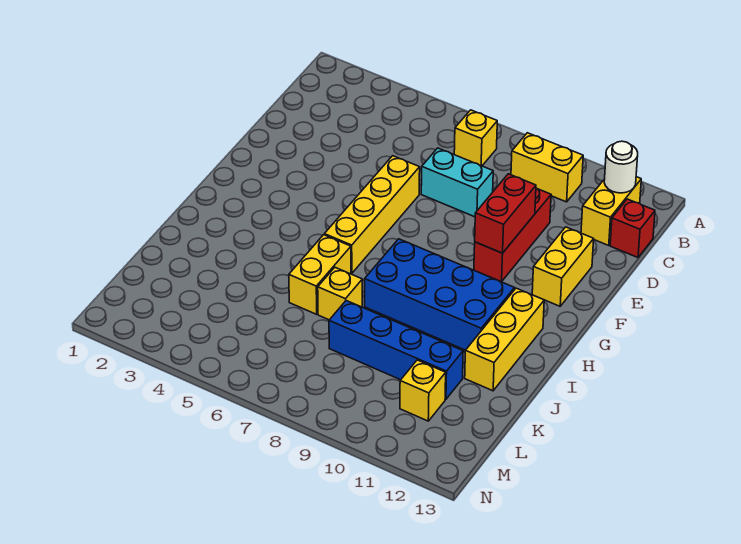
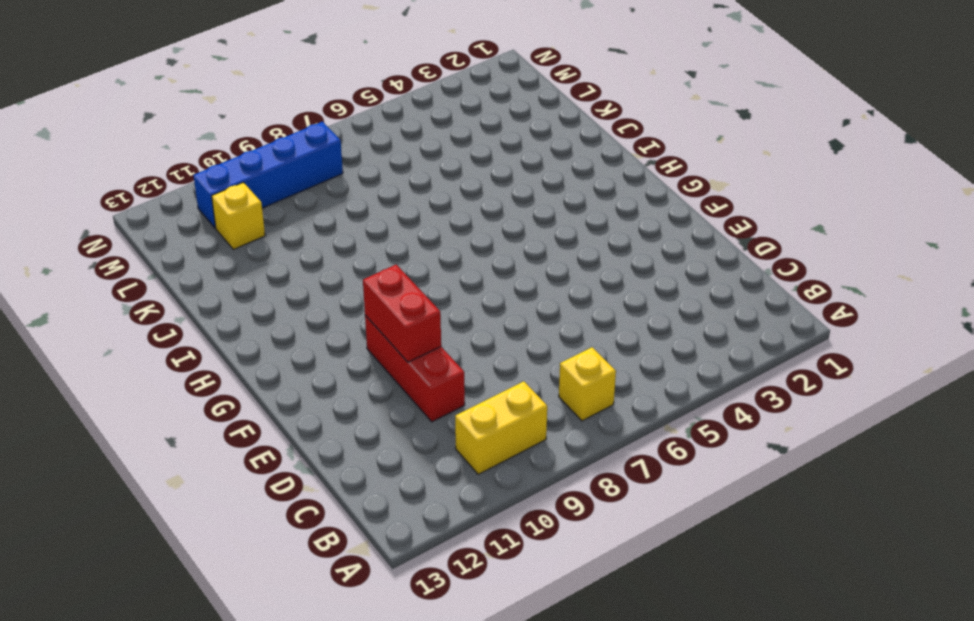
blue brick M8:M11 level 1 -> blue brick K8:K11 level 1
none -> yellow brick B12:C12 level 1
none -> red brick C13 level 1
none -> cyan brick D7:D8 level 1

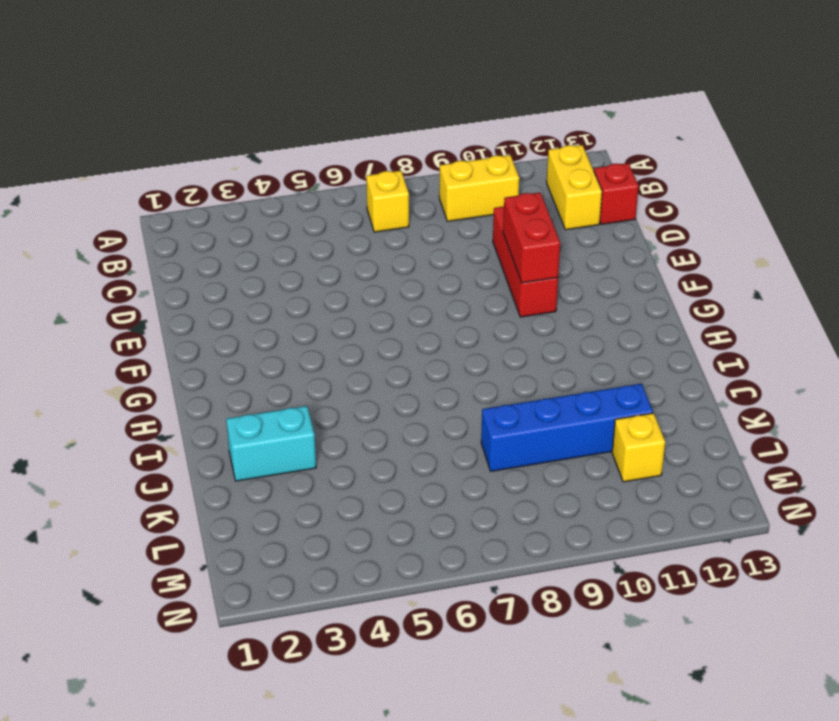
cyan brick J2:J3 level 1 -> cyan brick D7:D8 level 1
none -> yellow brick E6:H6 level 1
none -> yellow brick E12:F12 level 1
none -> blue brick H8:I11 level 1

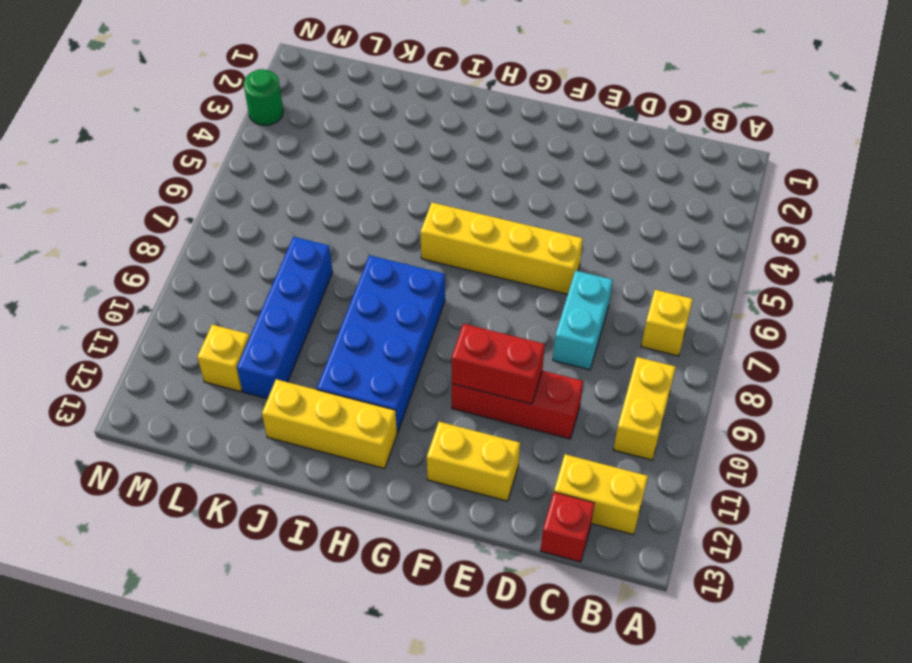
green round brick N3 level 1 -> none
none -> yellow brick I6:J6 level 1
none -> yellow brick J7 level 1
none -> white round brick B12 level 2

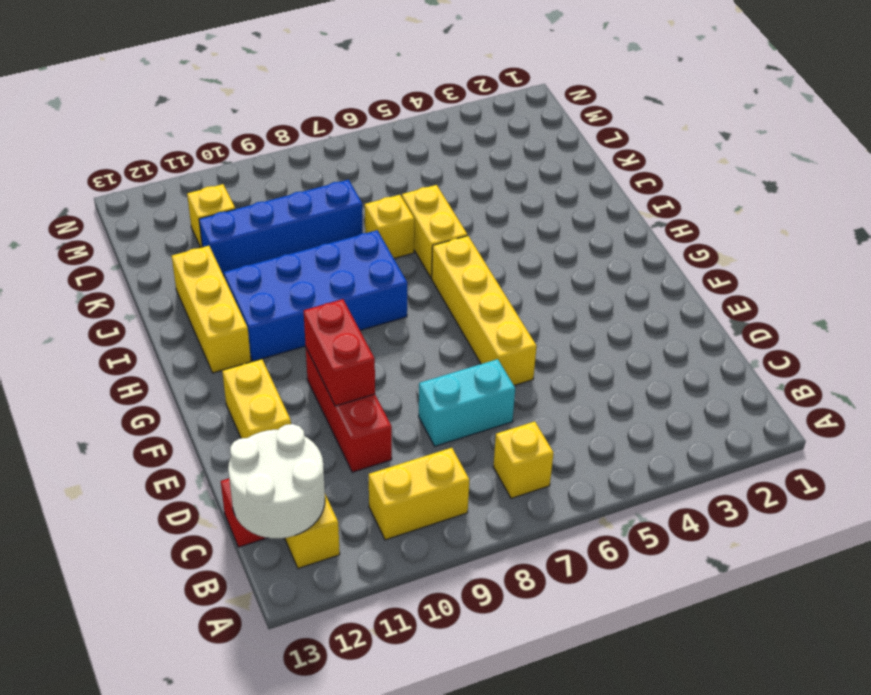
white round brick B12:C13 level 2 -> white round brick B12 level 2

